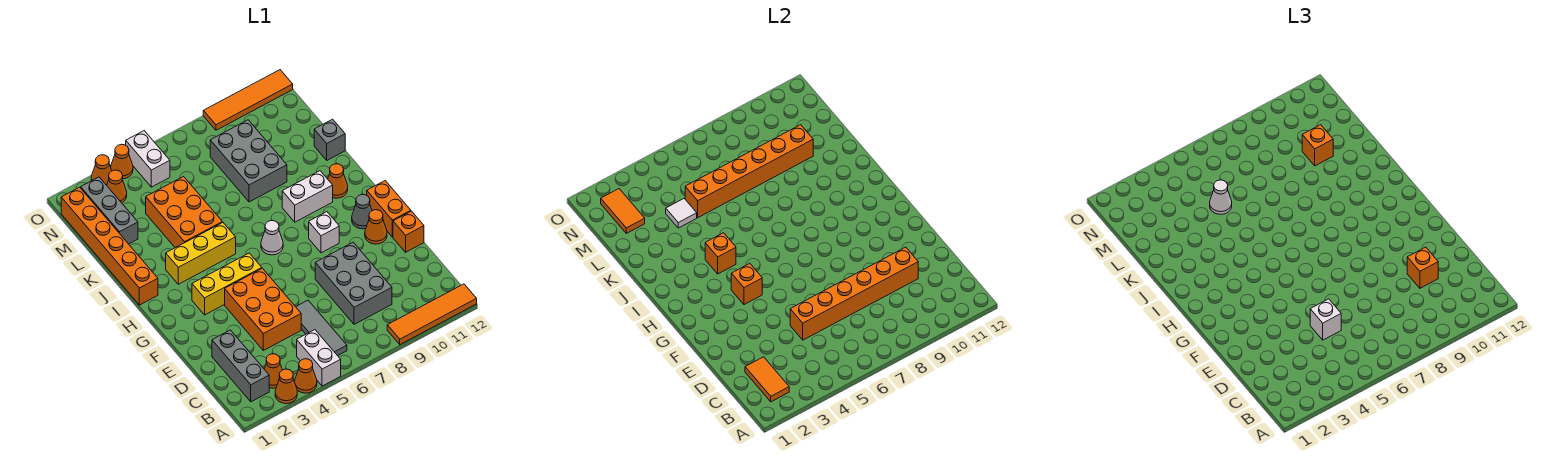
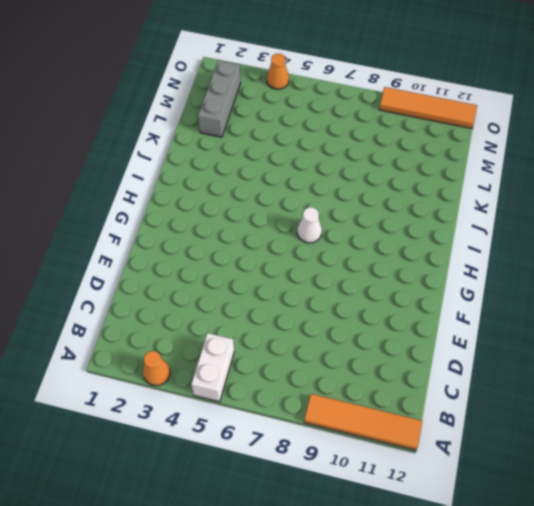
none -> orange cone A4 level 1
none -> grey brick B2:D2 level 1
none -> orange cone B3 level 1
none -> grey tile B6:D6 level 1

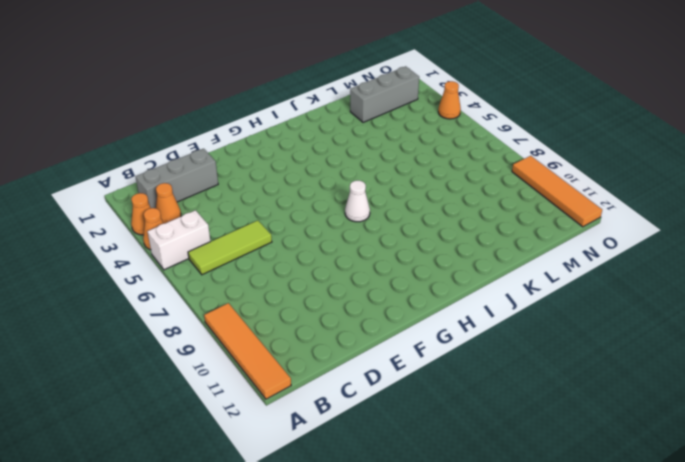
lime tile B6:D6 level 1 -> grey tile B6:D6 level 1
none -> grey brick C8:E9 level 1
none -> orange brick D4:F5 level 1
none -> orange brick E12 level 1
none -> orange cone F11 level 1

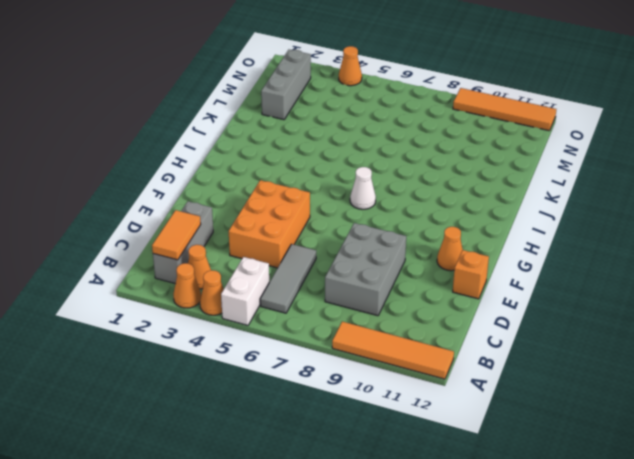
none -> orange brick F12:G12 level 1
none -> yellow brick G3:G5 level 1
none -> white brick G9 level 1
none -> grey cone G11 level 1

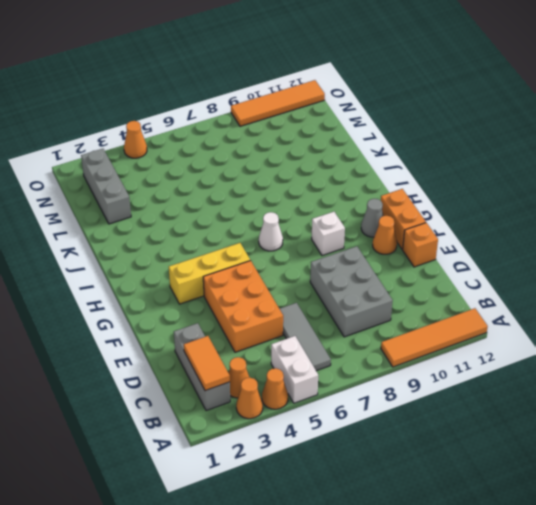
none -> orange brick I1:N1 level 1
none -> yellow brick I3:I5 level 1
none -> white brick I9:I10 level 1
none -> orange cone I11 level 1

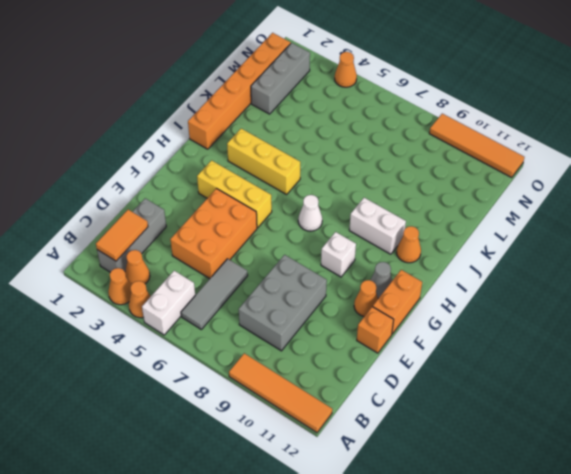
none -> orange brick J4:L5 level 1
none -> grey brick K8:M9 level 1
none -> grey brick K12 level 1
none -> orange cone N3 level 1

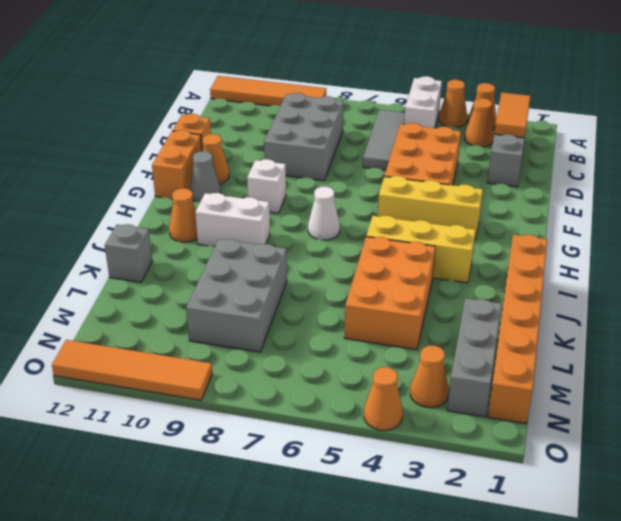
none -> white brick N5:O5 level 1
none -> orange cone O3 level 1
none -> orange brick D5:D10 level 2
none -> orange brick G4 level 2

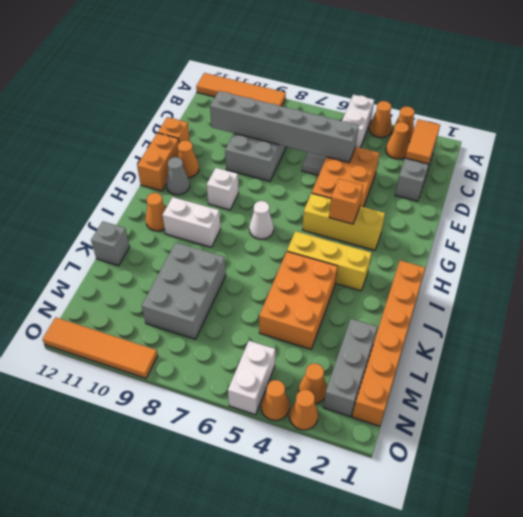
grey brick D5:D10 level 2 -> orange brick D5:D10 level 2
none -> orange brick I4 level 2
none -> white tile L4 level 2
none -> orange brick L5:L10 level 2
none -> orange tile M2:N2 level 2

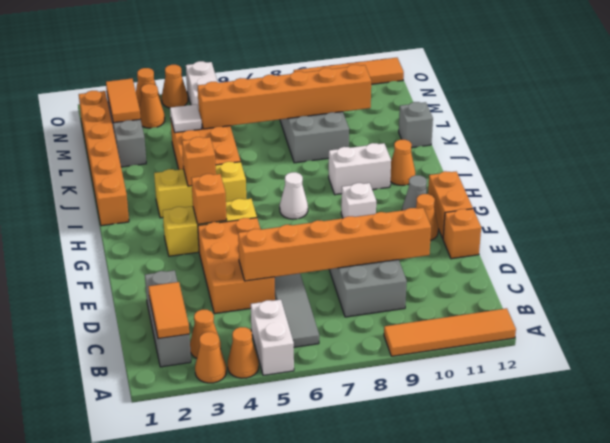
none -> white brick D5 level 3
none -> orange brick D10 level 3
none -> white cone L5 level 3
none -> orange brick L10 level 3

